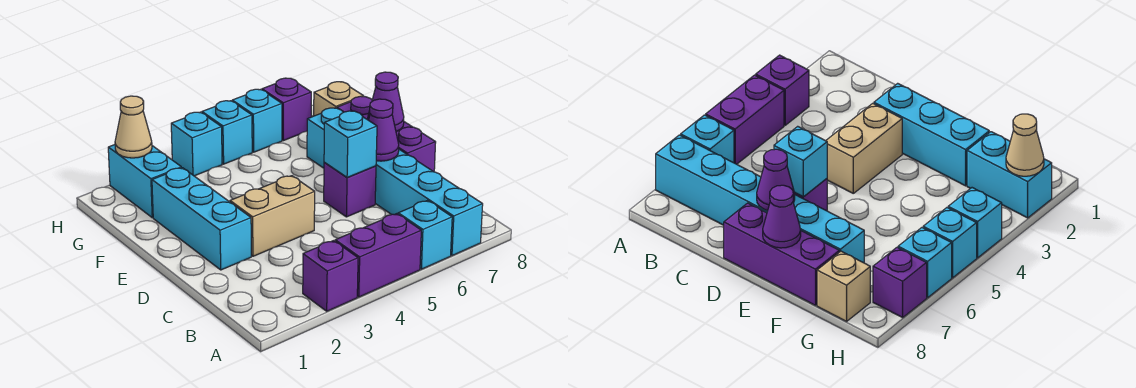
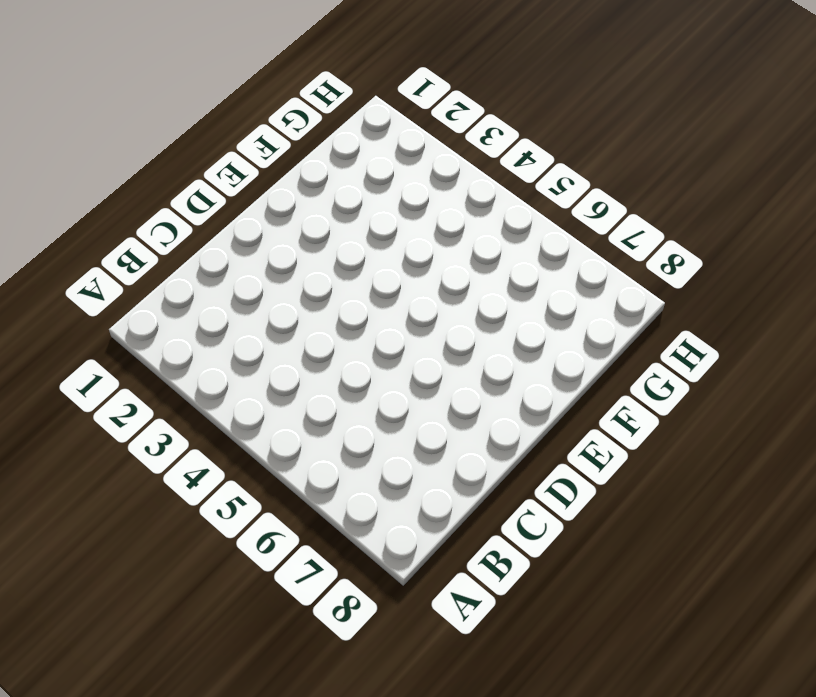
none -> purple brick A3 level 1
none -> purple brick A4:A5 level 1
none -> cyan brick A6 level 1

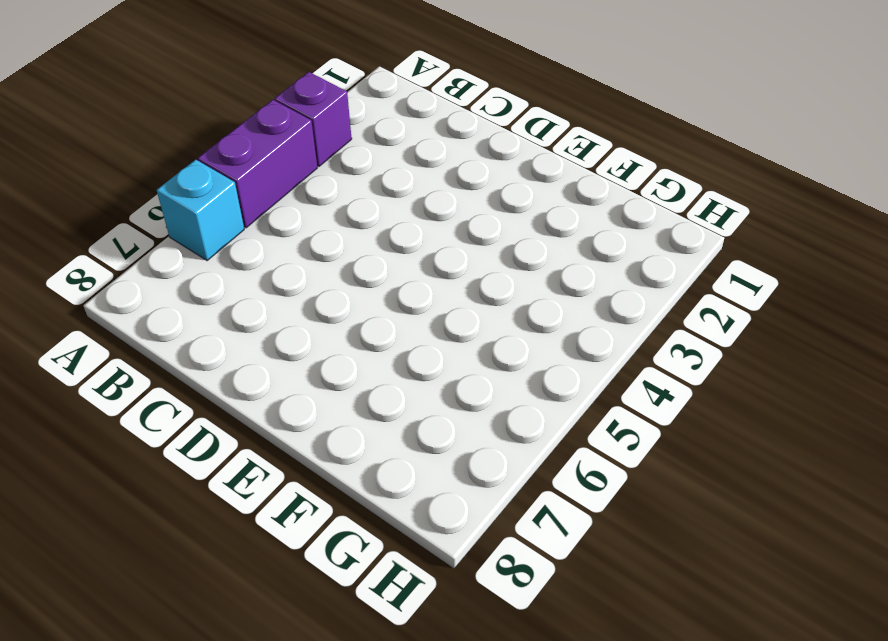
none -> cyan brick A7:F7 level 1
none -> cyan brick D2:F2 level 1
none -> tan brick D3:D4 level 1

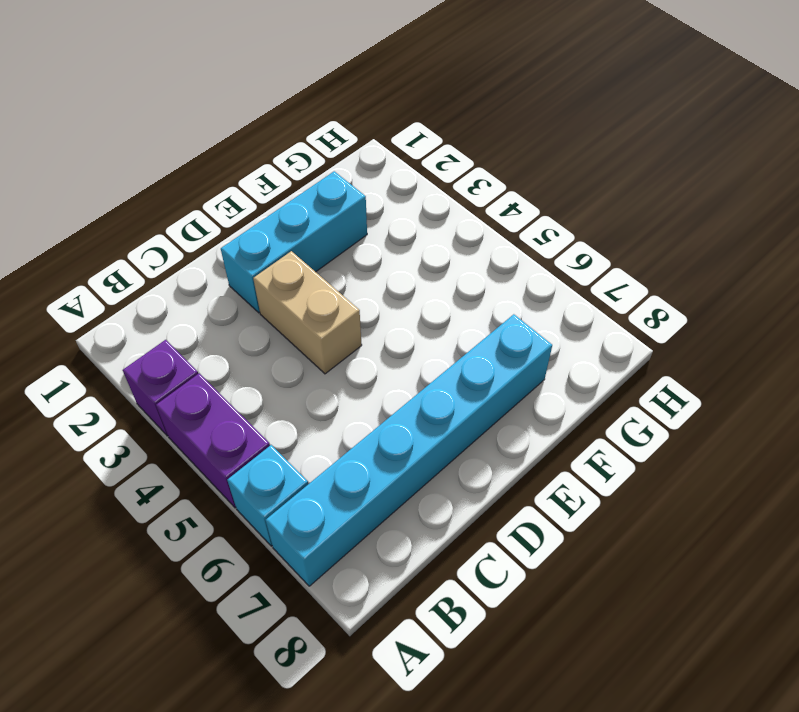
none -> purple brick D6 level 1
none -> purple brick D8:F8 level 1
none -> cyan brick G2:H2 level 1

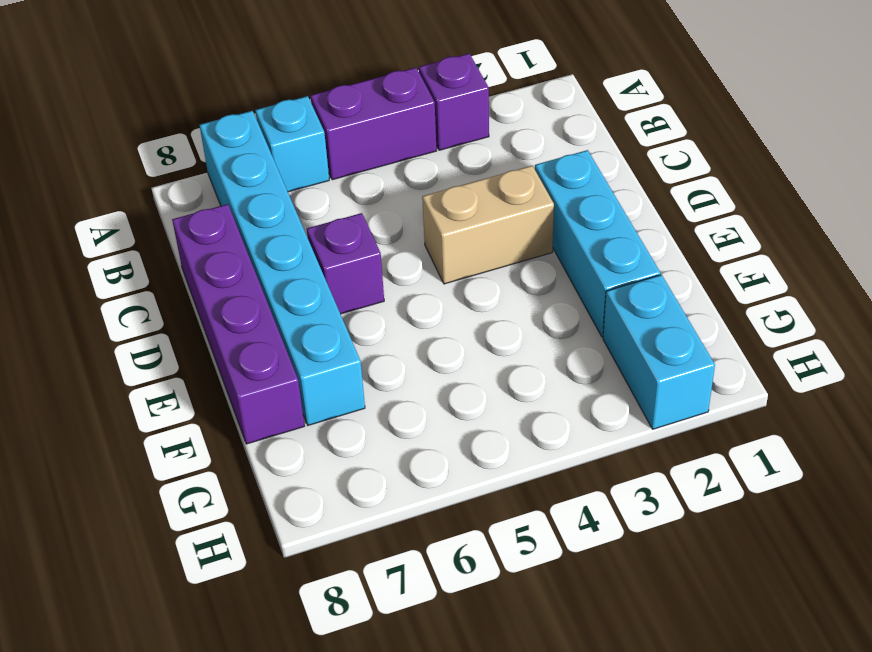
purple brick C8:F8 level 1 -> purple brick D8:F8 level 1
none -> tan brick G8 level 1
none -> cyan brick H4 level 1
none -> cyan brick H5 level 1

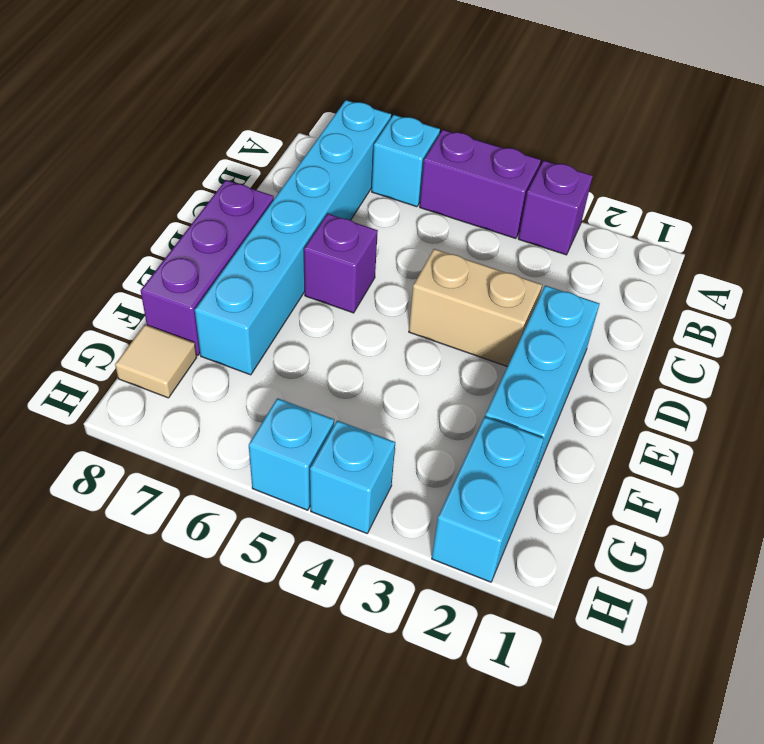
tan tile G8 level 1 -> tan brick G8 level 1
none -> cyan brick H6 level 1
none -> purple brick H7 level 1
none -> cyan brick D6 level 2

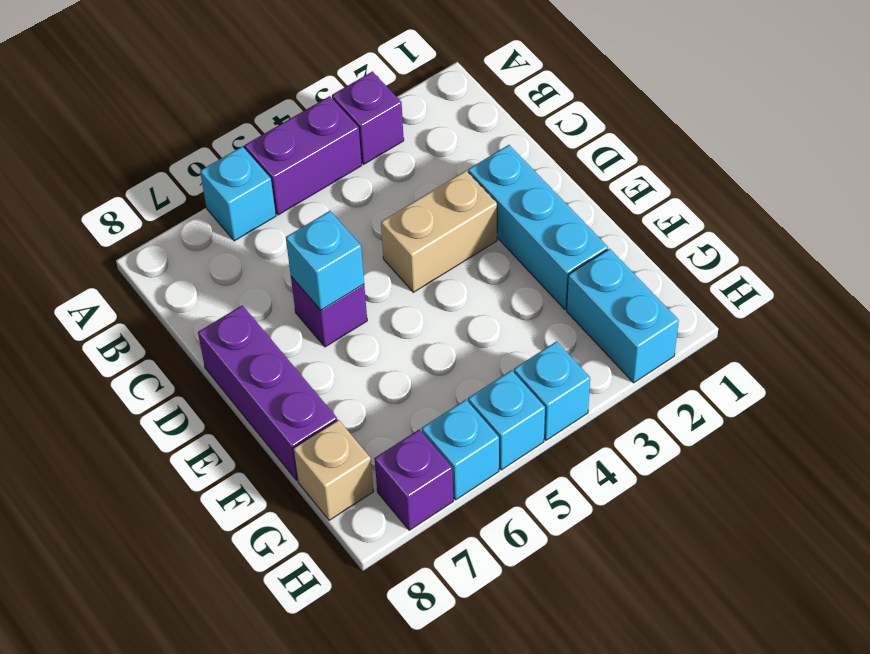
none -> cyan brick A7:F7 level 1
none -> purple cone D7 level 2
none -> purple cone E8 level 2

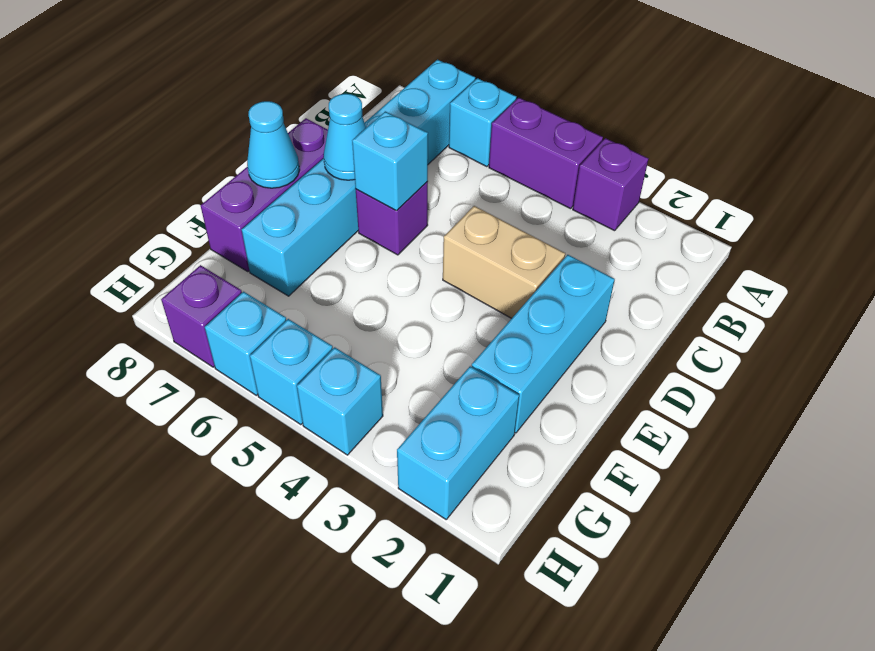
cyan cone D7 level 2 -> purple cone D7 level 2
cyan cone E8 level 2 -> purple cone E8 level 2
none -> tan brick G8 level 1
none -> tan cone H2 level 2

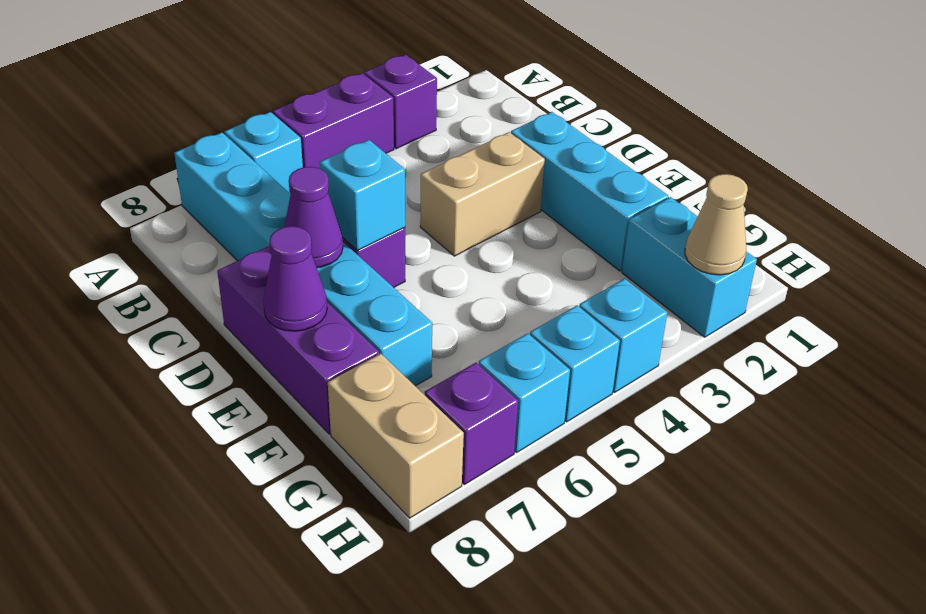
tan brick G8:H8 level 1 -> tan brick G8 level 1

